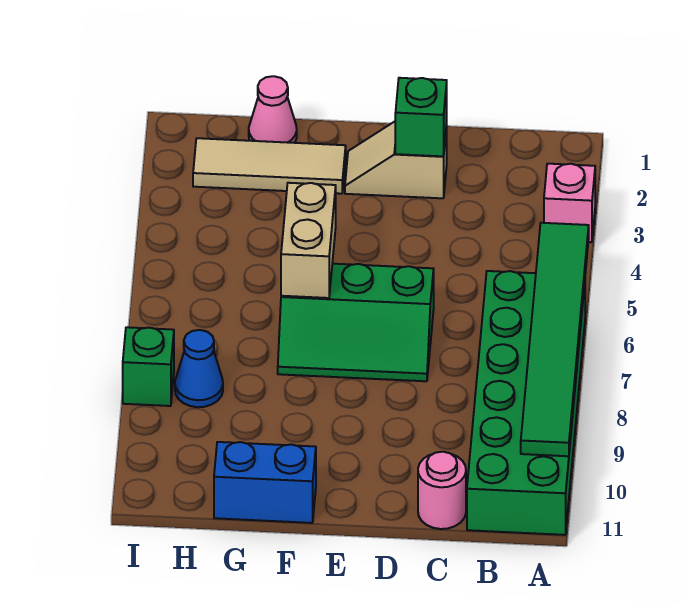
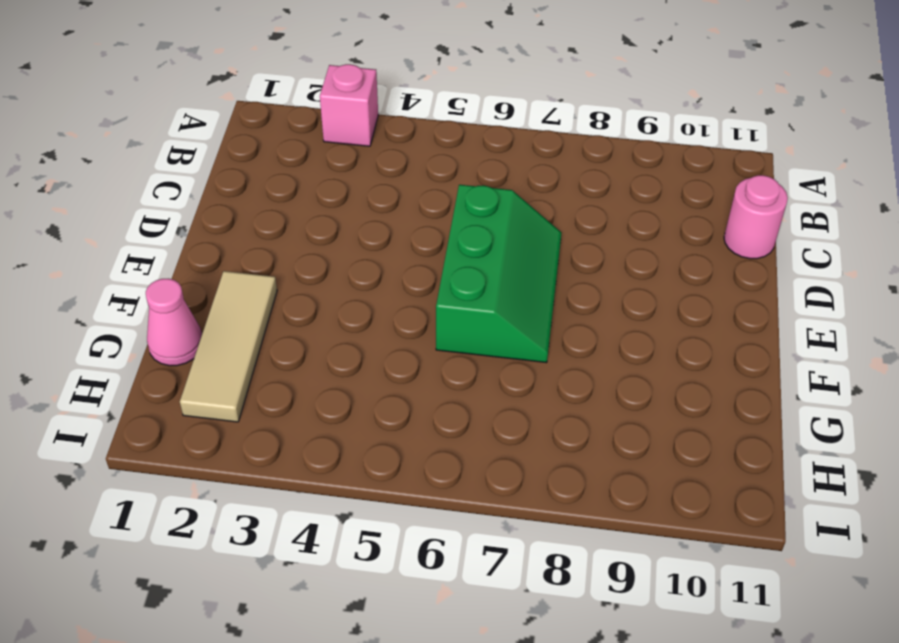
none -> green brick A6:B11 level 1
none -> tan slope D2:E2 level 1 top D
none -> blue brick F11:G11 level 1

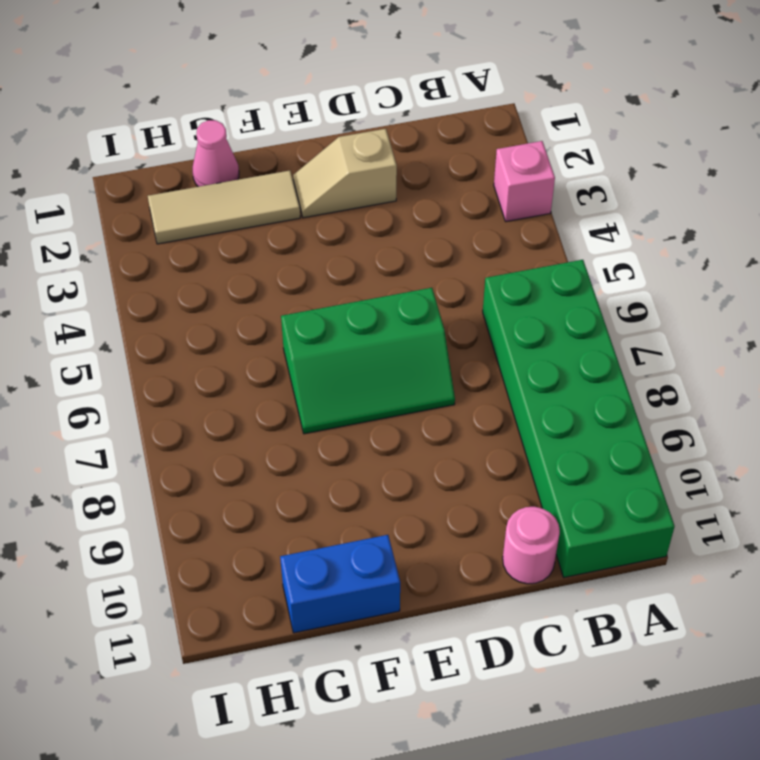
none -> blue cone H8 level 1
none -> green brick I8 level 1
none -> green tile A5:A10 level 2

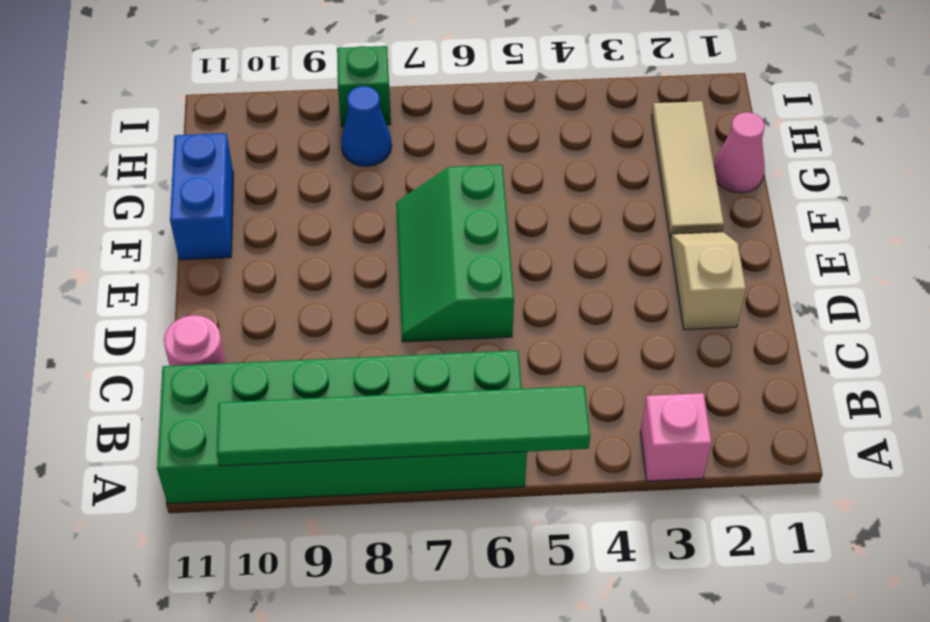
none -> green brick D2 level 2
none -> tan brick F5:F6 level 2

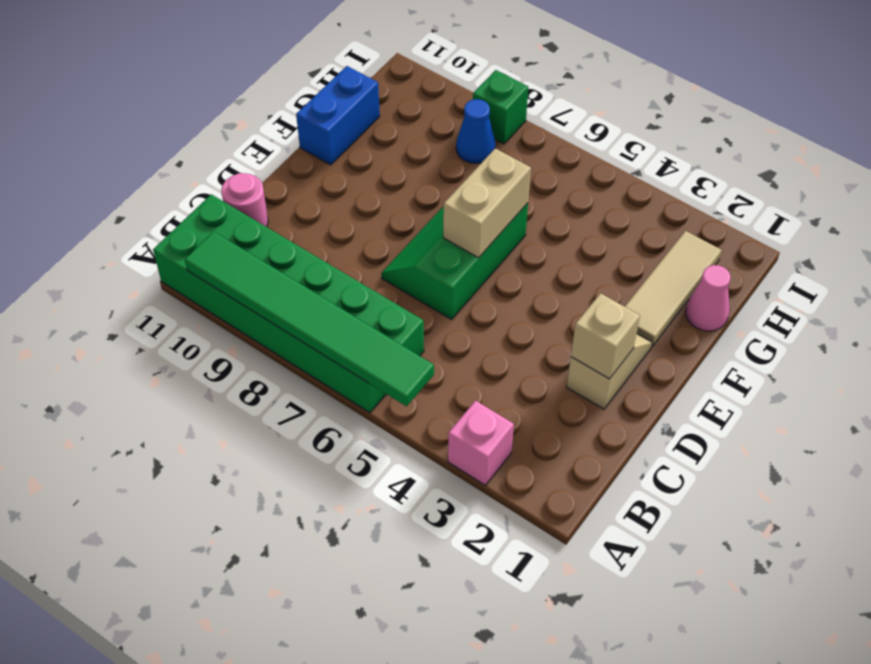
tan brick D2 level 2 -> green brick D2 level 2
tan brick E6:F6 level 2 -> tan brick F5:F6 level 2

